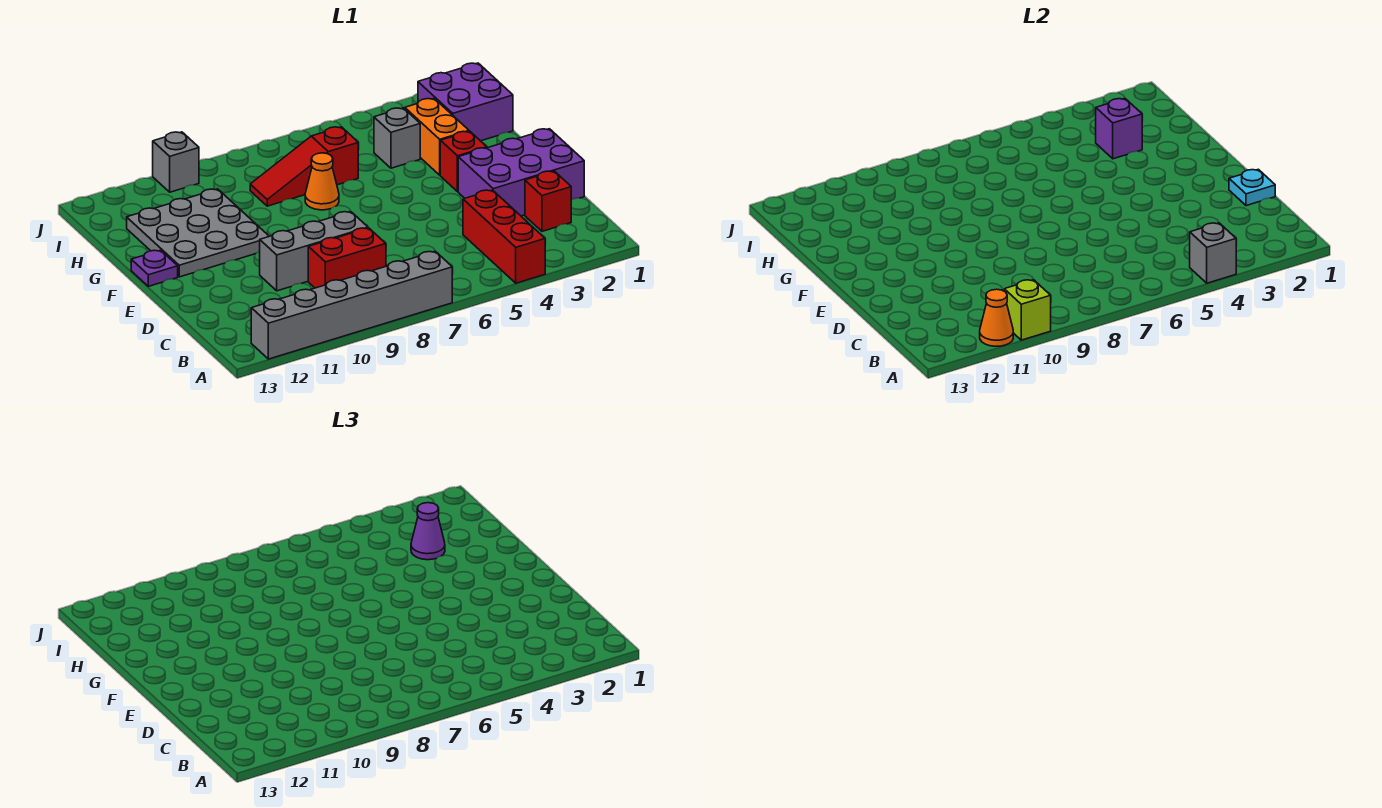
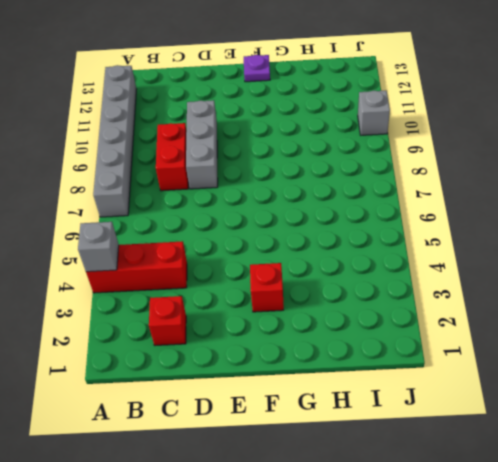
none -> purple brick D1:E3 level 1
none -> grey plate F10:H12 level 1
none -> orange brick G3:H3 level 1

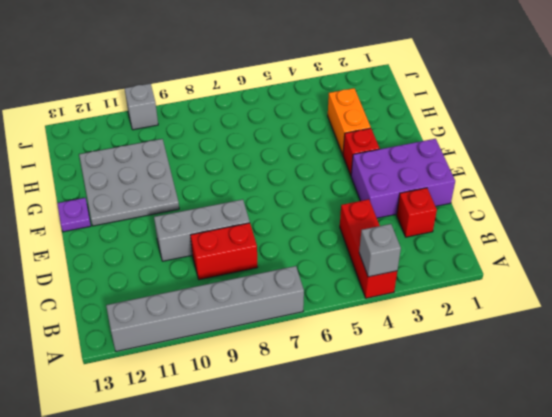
none -> orange cone G7 level 1
none -> purple brick H1:I2 level 1
none -> grey brick H4 level 1

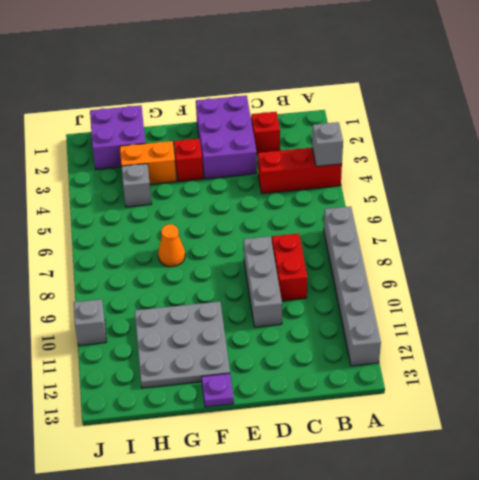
none -> red slope H6:H8 level 1 top 6
none -> lime brick A10 level 2
none -> orange cone A11 level 2

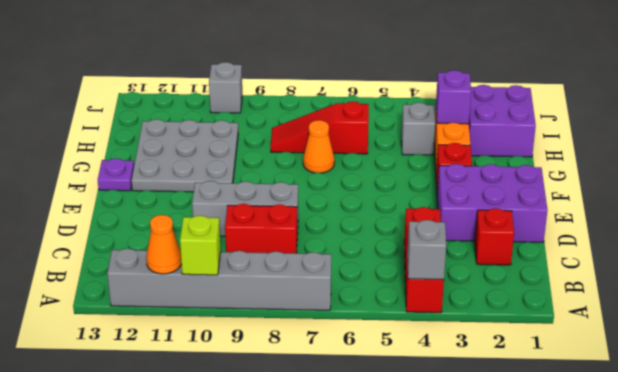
none -> cyan plate D1 level 2
none -> purple cone H3 level 3

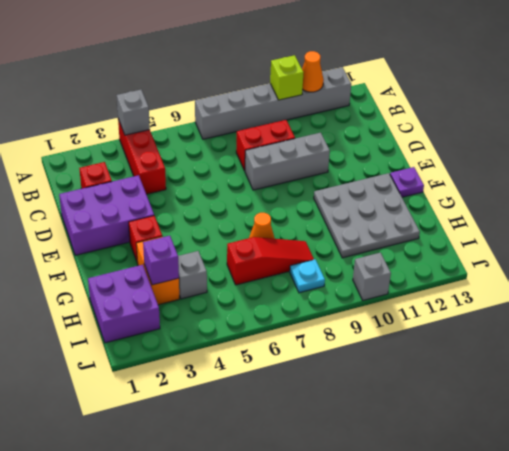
cyan plate I8 level 1 -> cyan plate D1 level 2
none -> purple cone H3 level 3

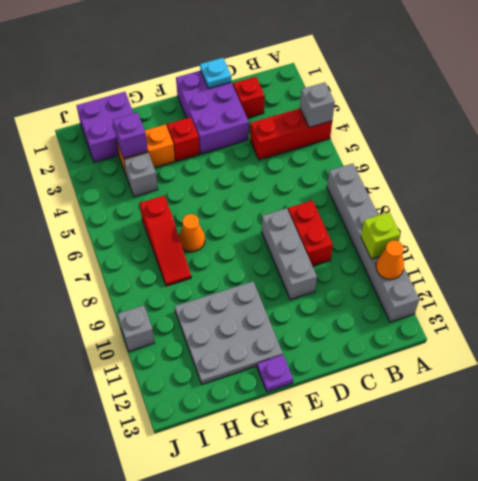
none -> purple cone H3 level 3

